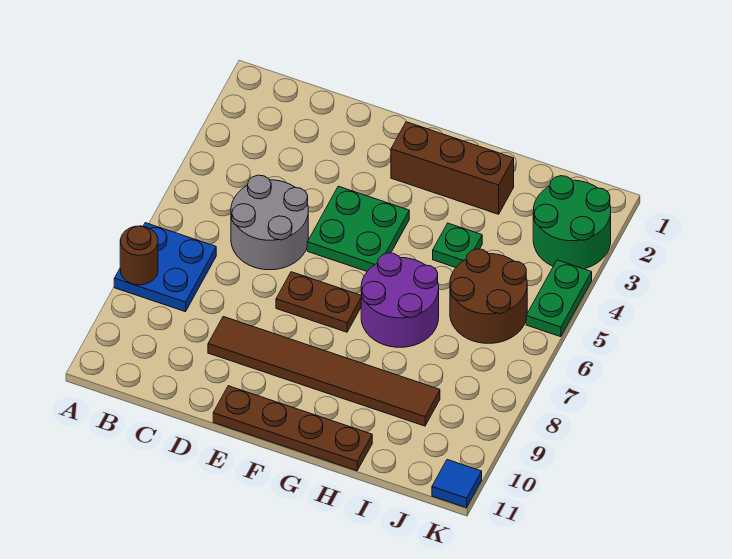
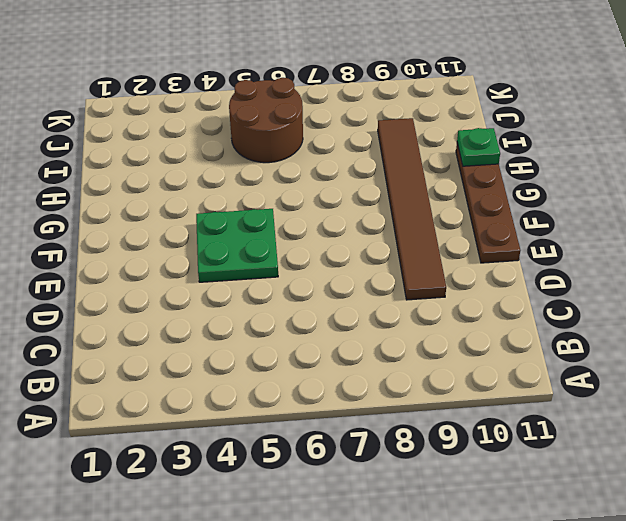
green plate H11 level 2 -> green plate H4 level 1
none -> blue plate A7:B8 level 1
none -> grey round brick C5:D6 level 1
none -> brown plate E7:F7 level 1

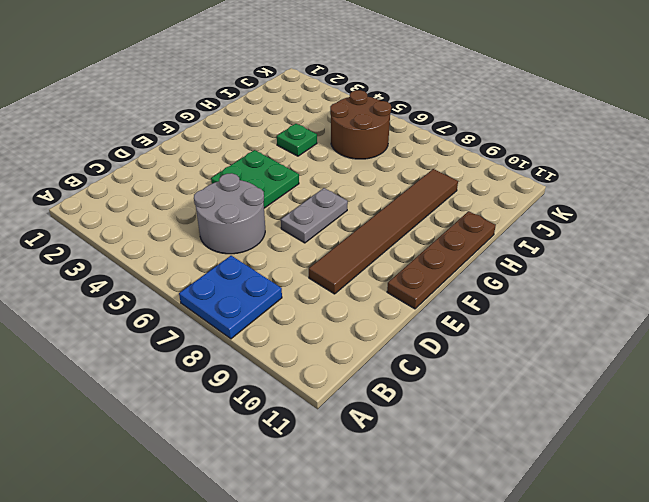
grey plate E7:F7 level 1 -> brown plate E7:F7 level 1
none -> brown brick F2:H2 level 1
none -> purple round brick G6:H7 level 1
none -> green round brick J2:K3 level 1

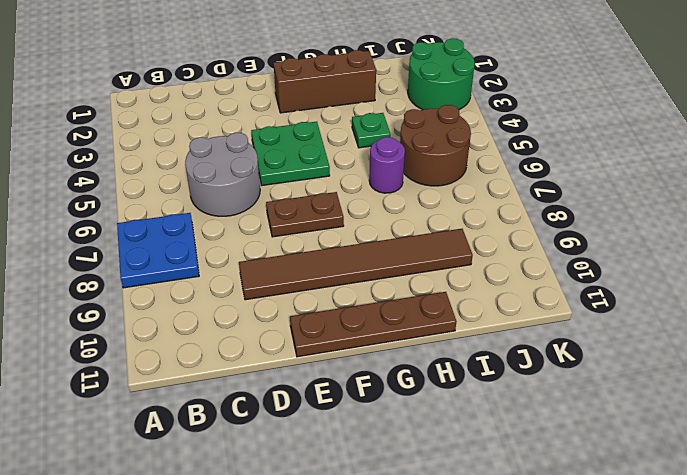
purple round brick H6 level 1 -> purple round brick G6:H7 level 1
none -> green plate K4:K5 level 1
none -> blue tile K11 level 1
none -> brown round brick A8 level 2

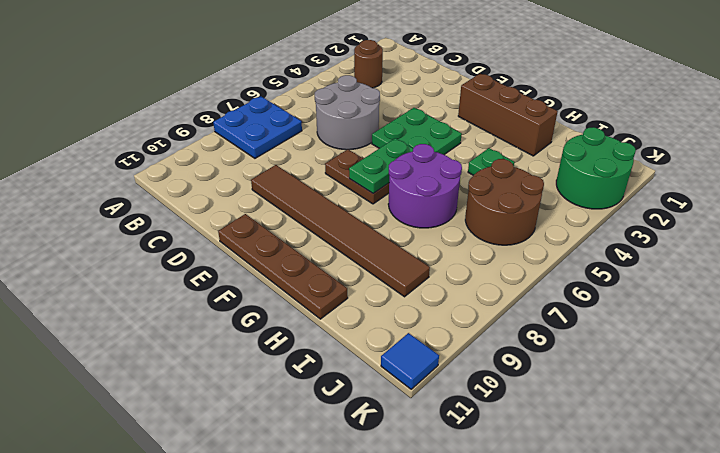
brown round brick B3 level 1 -> brown round brick A8 level 2
green plate F6:F7 level 2 -> green plate K4:K5 level 1

